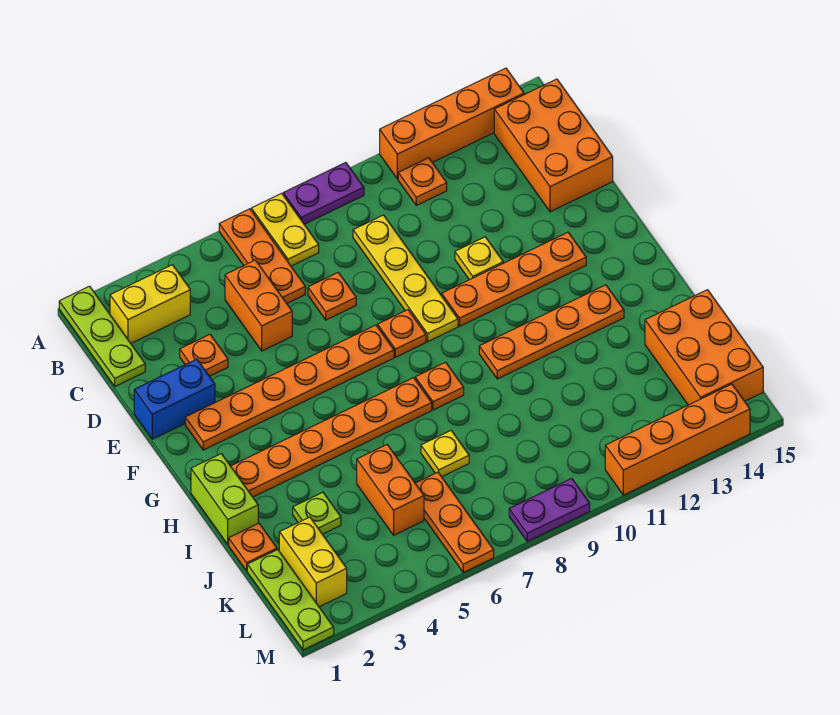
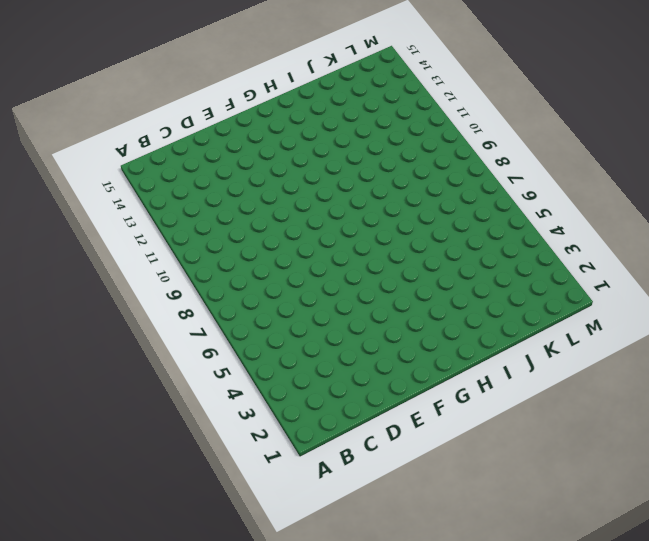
none -> lime plate A1:C1 level 1
none -> orange plate A6:C6 level 1
none -> yellow plate A7:B7 level 1
none -> purple plate A8:A9 level 1

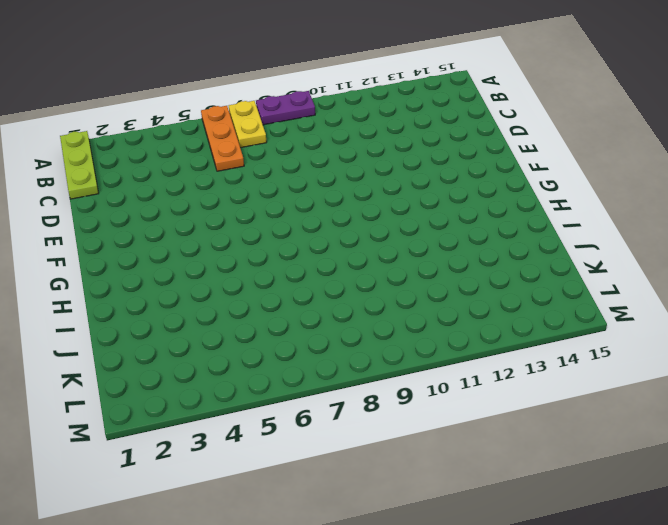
none -> orange brick A11:A14 level 1
none -> yellow brick B2:B3 level 1
none -> orange plate B11 level 1
none -> orange brick B14:D15 level 1

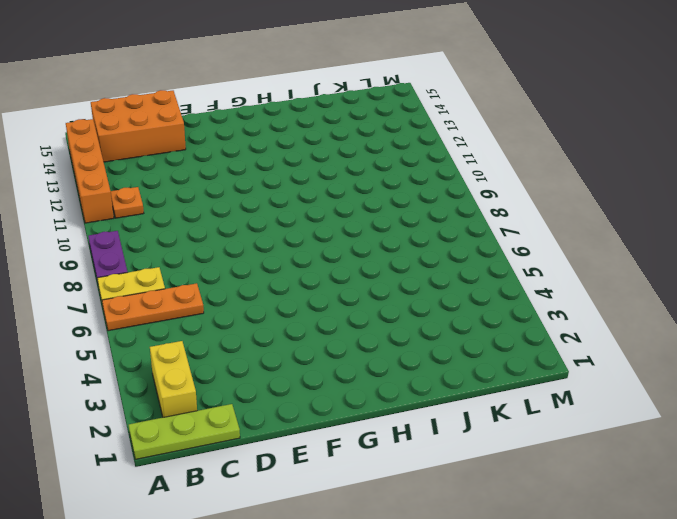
none -> orange brick C5:D5 level 1
none -> yellow plate C9:F9 level 1
none -> orange plate D3 level 1
none -> orange plate D7 level 1

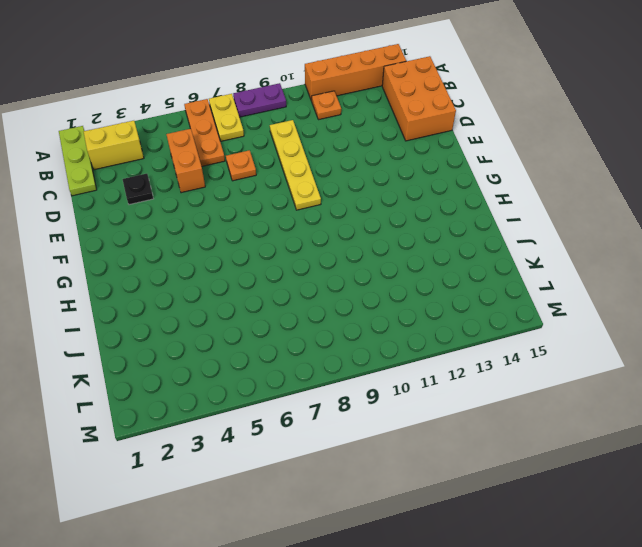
black plate D3 level 1 -> orange plate D3 level 1
none -> blue brick E1:E2 level 1
none -> yellow plate E11 level 1
none -> orange plate F2:F7 level 1
none -> orange plate F8 level 1

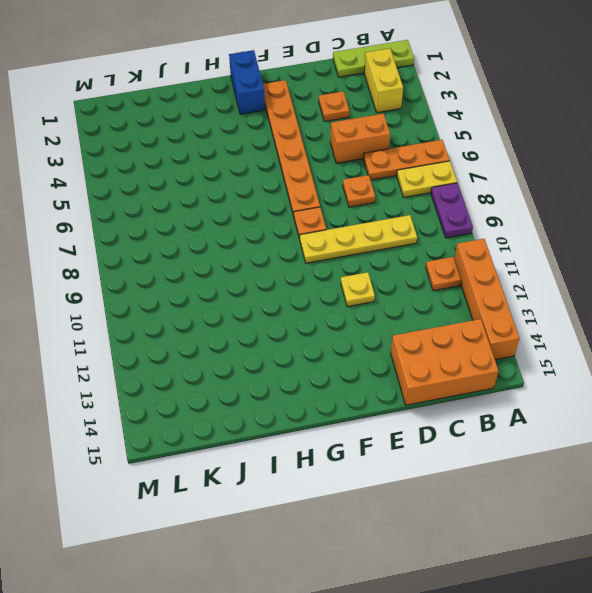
blue brick G1:G2 level 1 -> blue brick E1:E2 level 1
none -> orange plate F10:F13 level 1
none -> lime brick H1:I1 level 1
none -> orange plate H2:H7 level 1
none -> orange plate H8 level 1

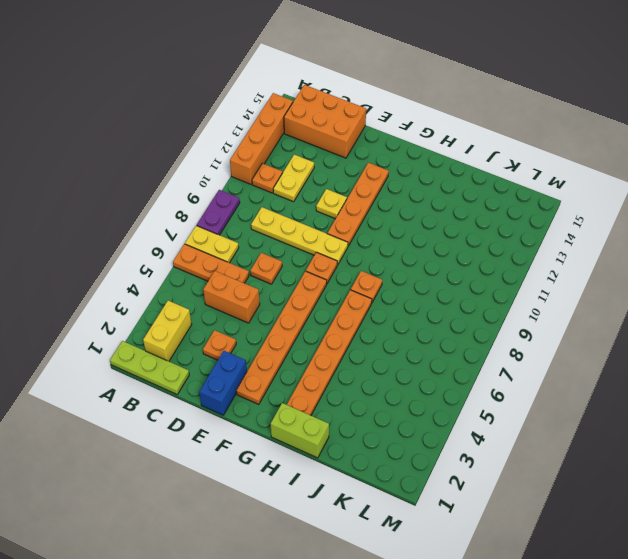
yellow plate C11:C12 level 1 -> none
none -> orange plate H10:H13 level 1
none -> orange plate J1 level 1
none -> lime plate J3 level 1
none -> orange brick J5:K5 level 1

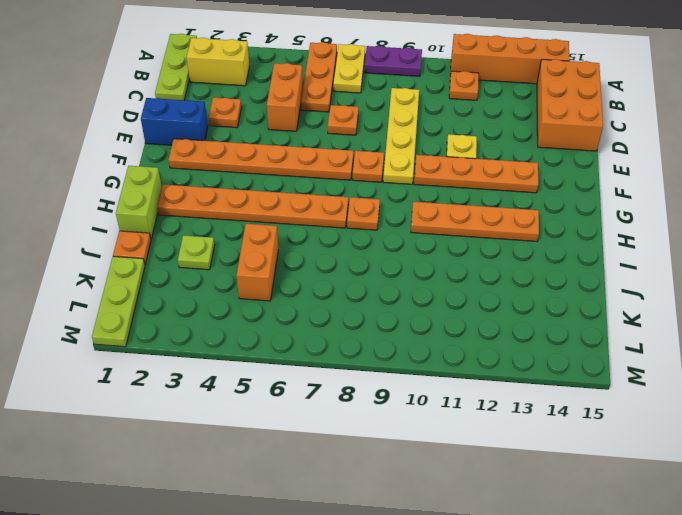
none -> yellow plate J7 level 1
none -> orange brick J14:L15 level 1
none -> yellow brick K2:L2 level 1
none -> orange plate K6:M6 level 1

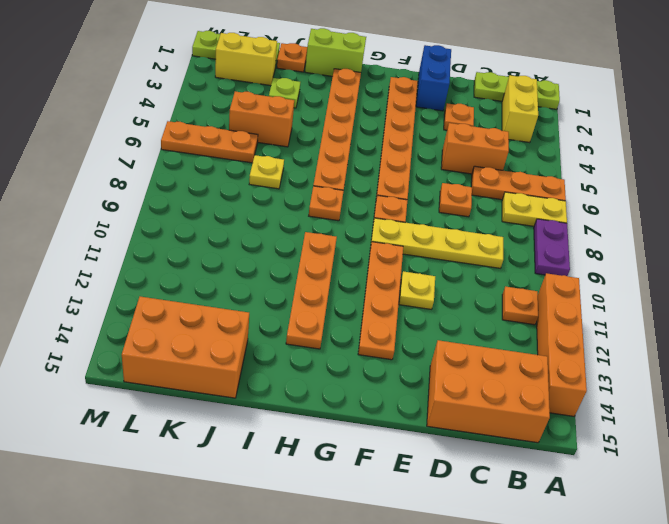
none -> purple plate M8:M9 level 1
none -> orange brick M11:M14 level 1

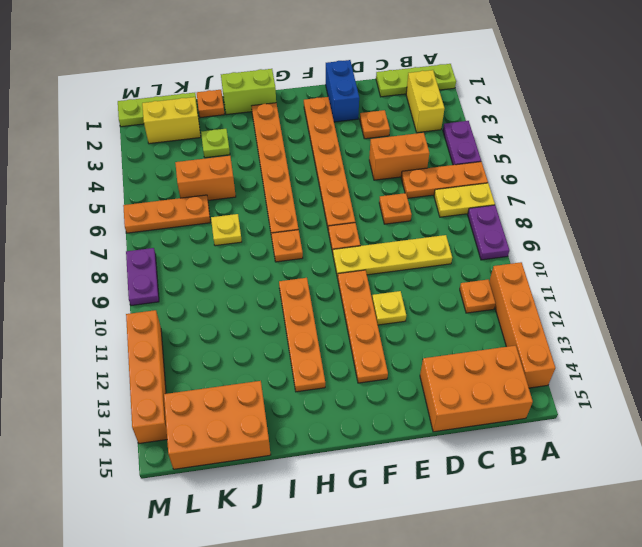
purple plate A4:A5 level 1 -> none

